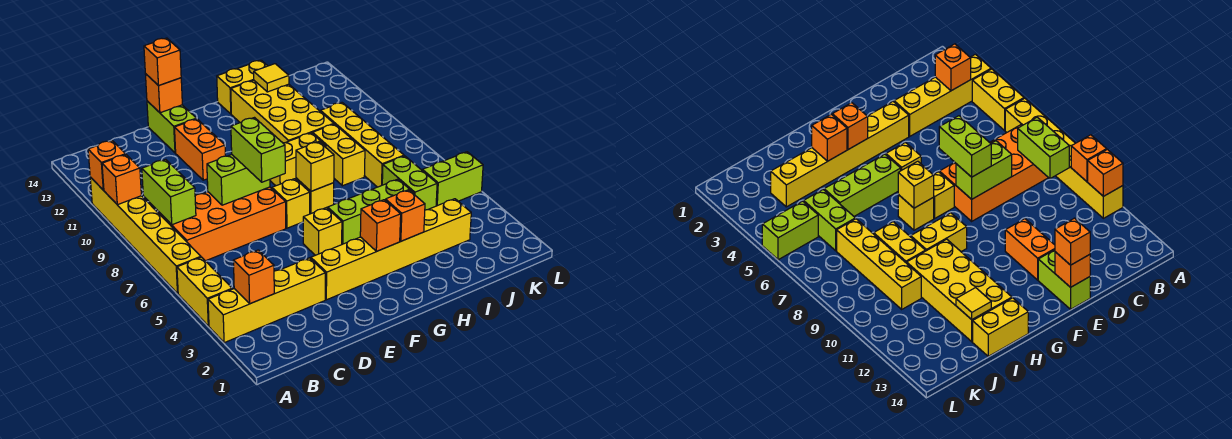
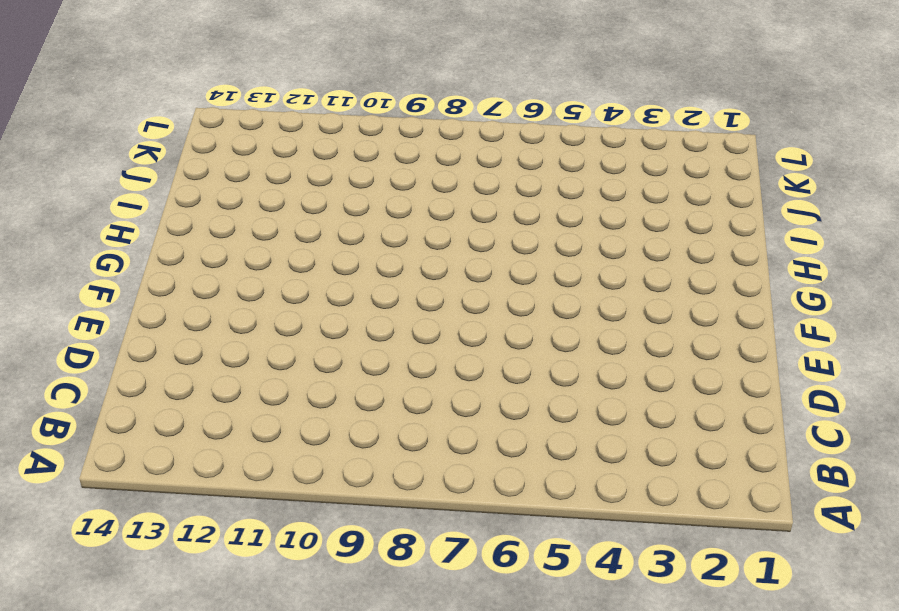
none -> yellow brick A3:D3 level 1
none -> yellow brick A4:A5 level 1
none -> yellow brick A6:A11 level 1
none -> orange brick B7:E8 level 1

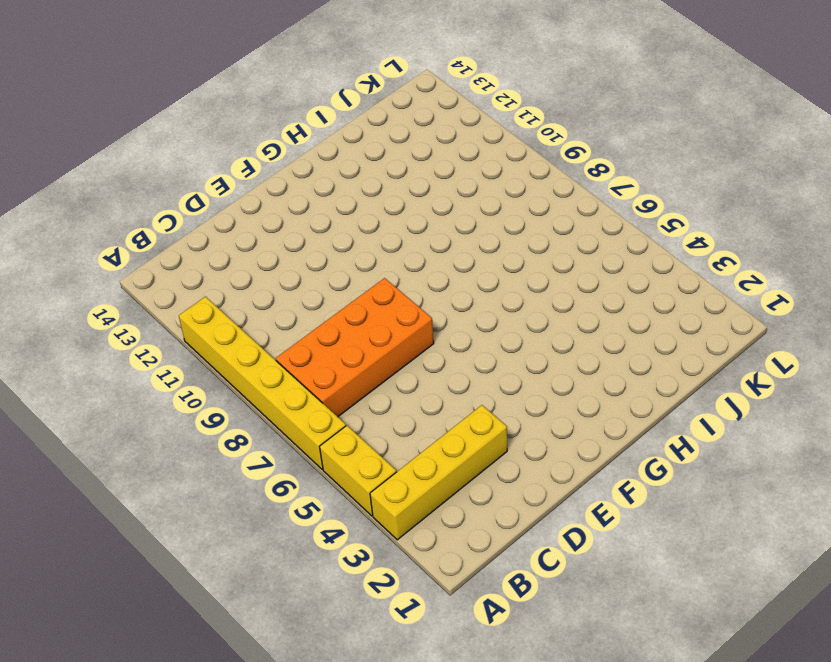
none -> yellow brick E3:J3 level 1
none -> orange brick E11:E12 level 1
none -> lime brick E13:E14 level 1
none -> yellow brick F5 level 1

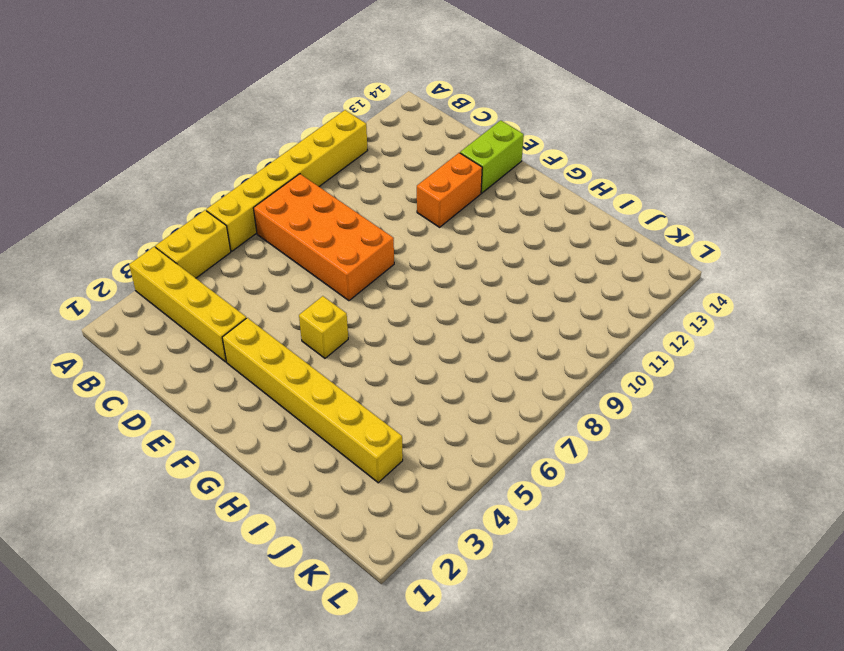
none -> yellow brick F7 level 1
none -> lime brick G5:I5 level 1
none -> yellow brick G7 level 1
none -> yellow brick G9:H9 level 1

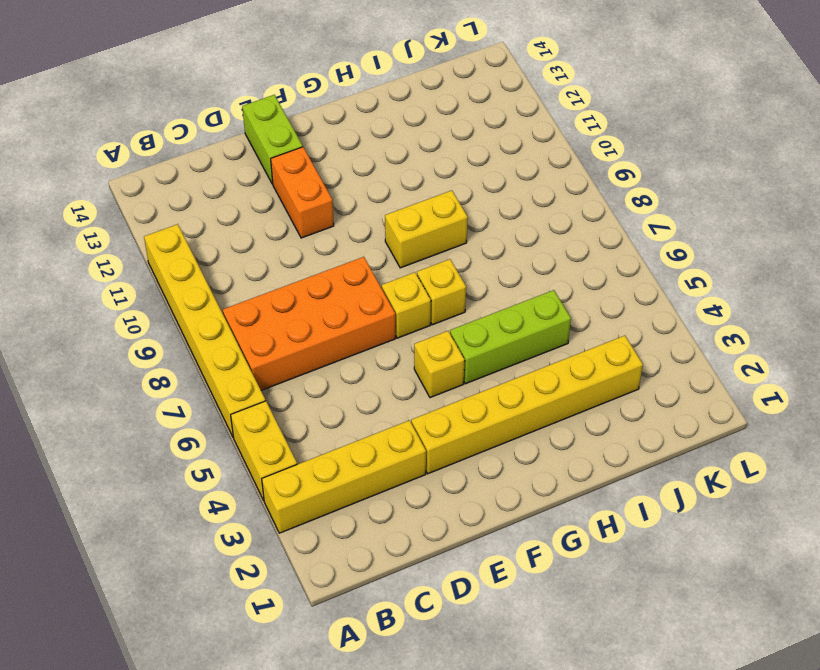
none -> yellow brick H10:I13 level 1
none -> yellow brick H14:I14 level 1
none -> yellow brick I8:I9 level 1
none -> lime brick J5:J6 level 1

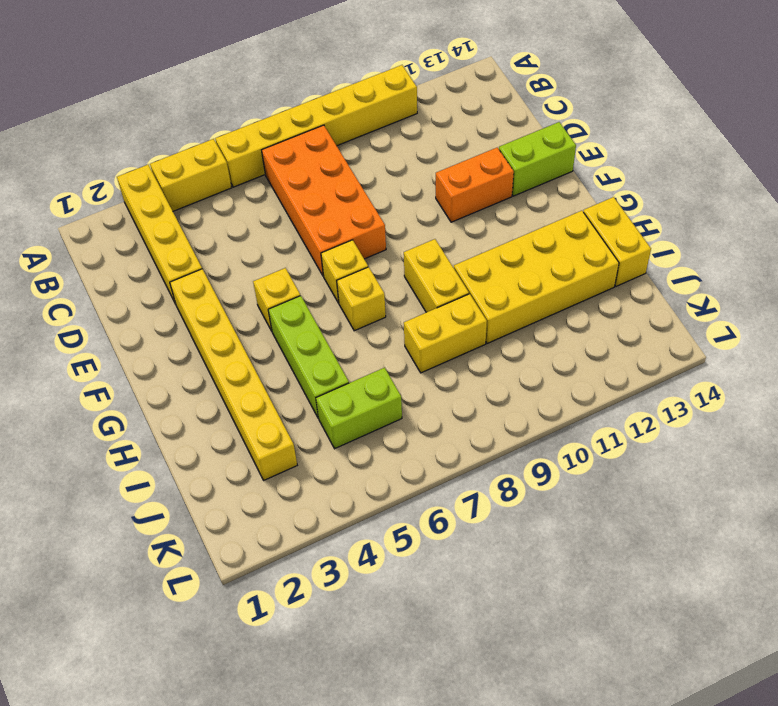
none -> yellow brick J7:J10 level 1
none -> lime brick K5:L5 level 1
none -> orange brick A10 level 2
none -> orange brick A11 level 2

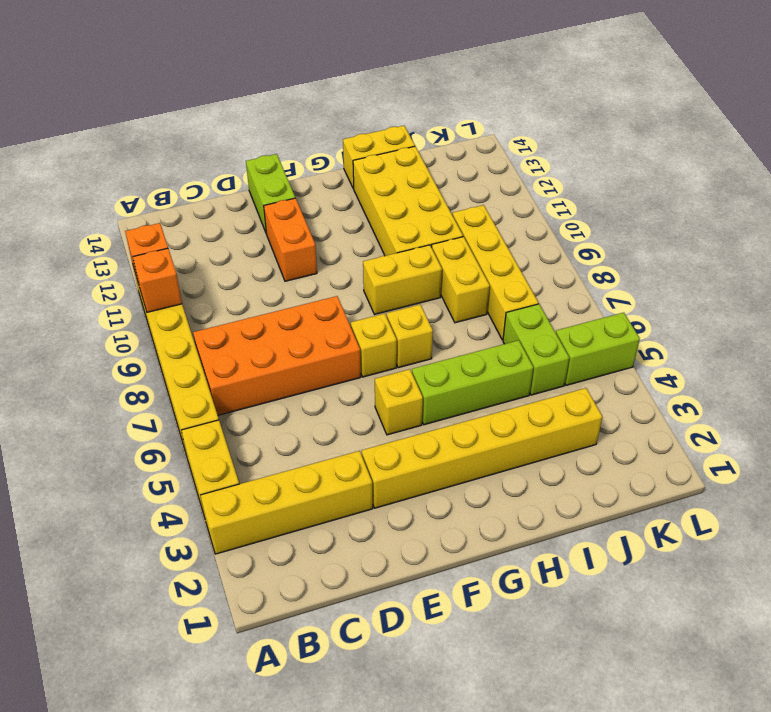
none -> orange brick B3 level 2
none -> lime brick B8:B9 level 2
none -> lime brick D8:E8 level 2
none -> orange brick E14 level 2

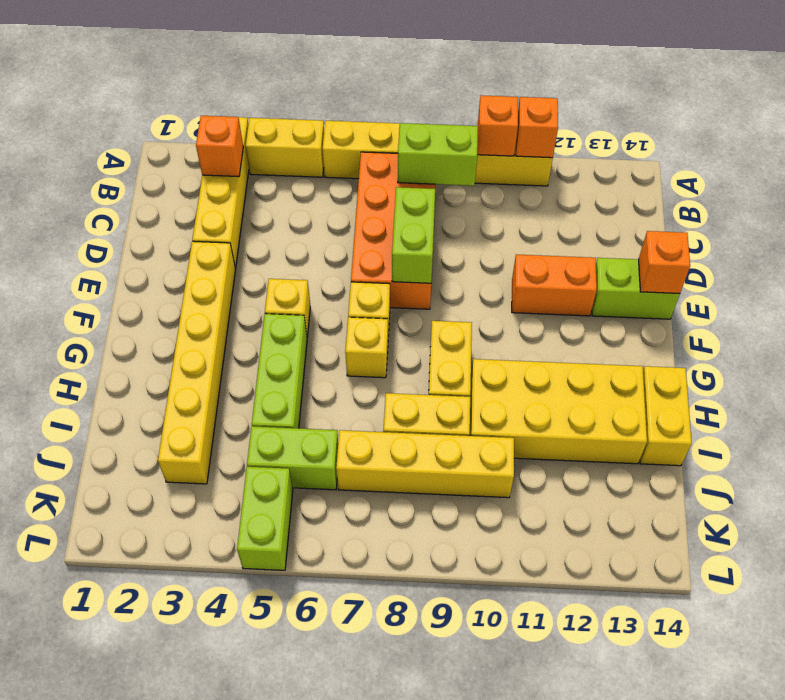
none -> orange brick G3 level 2
none -> yellow brick G7 level 2
none -> orange brick H3 level 2
none -> yellow tile I13 level 2

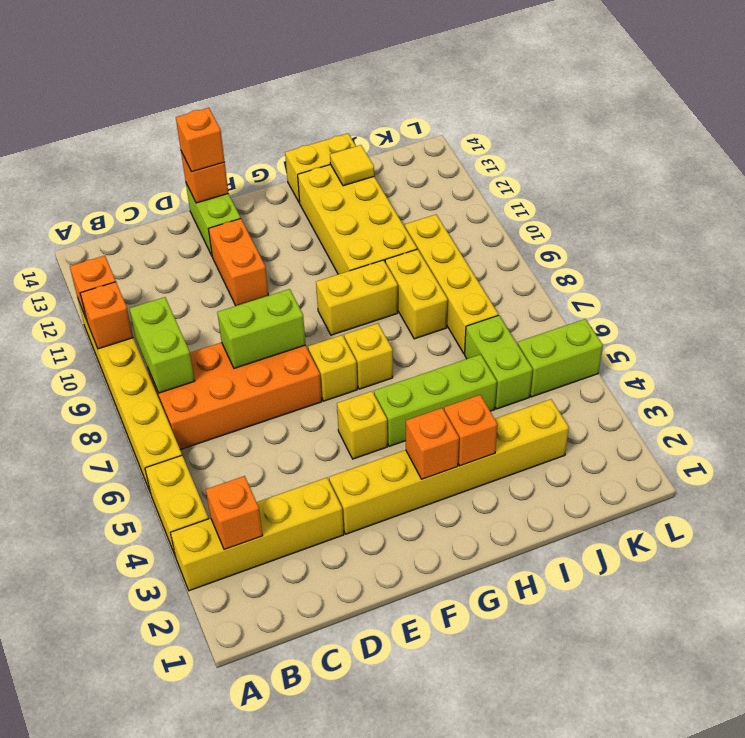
none -> yellow brick G7 level 2
none -> lime brick E7:E8 level 3

